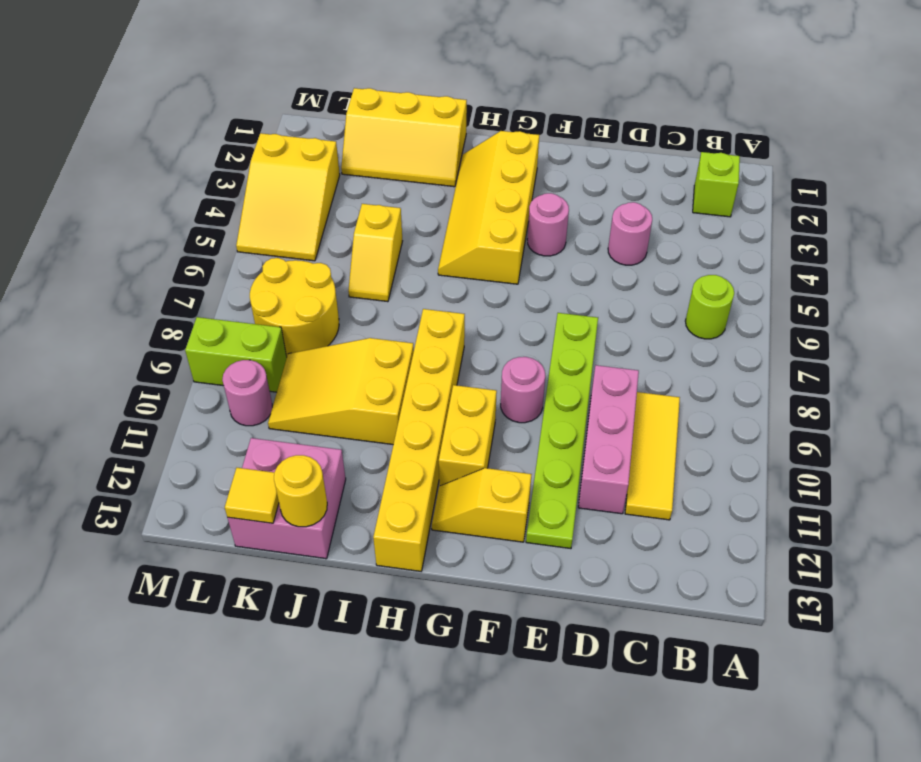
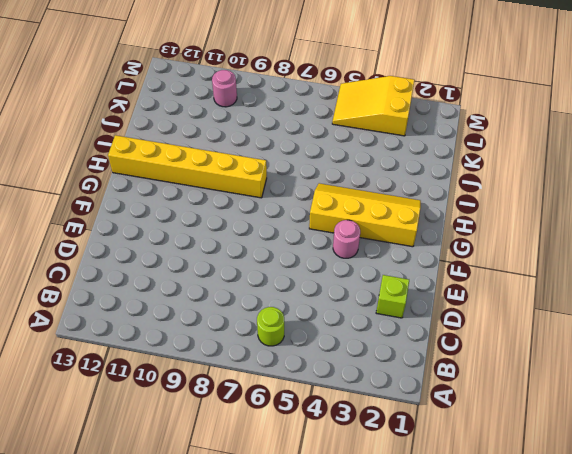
lime brick D2 level 1 -> lime brick B2 level 1
none -> yellow tile C9:C11 level 1
none -> pink round brick D4 level 1
none -> pink brick D9:D11 level 1

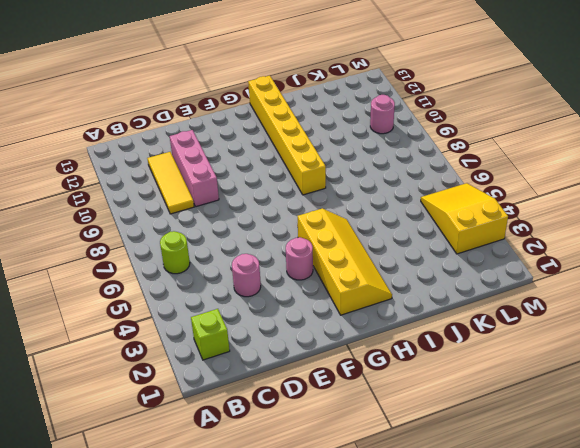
none -> lime plate E7:E12 level 1
none -> pink round brick F9 level 1
none -> yellow slope F12:G12 level 1 top F

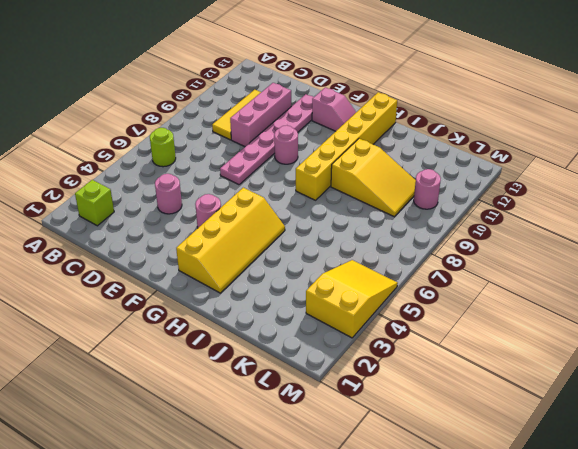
pink plate E7:E12 level 1 -> lime plate E7:E12 level 1
pink slope F12:G12 level 1 top F -> yellow slope F12:G12 level 1 top F
none -> yellow brick G10:G11 level 1
none -> yellow slope I1:K2 level 1 top 1
none -> yellow slope J5:J6 level 1 top 5

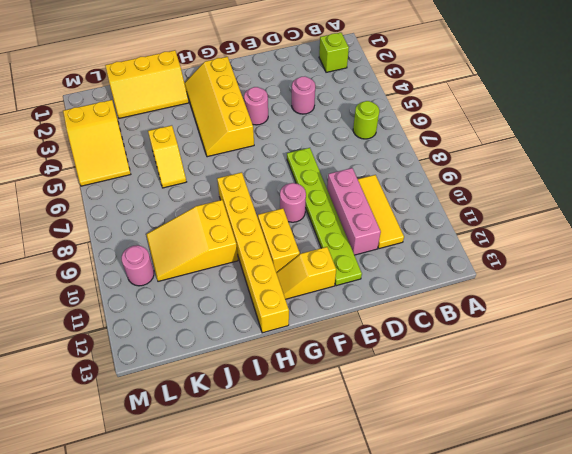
none -> pink brick J12:K13 level 1
none -> yellow round brick K7:L8 level 1
none -> lime brick L9:M9 level 1

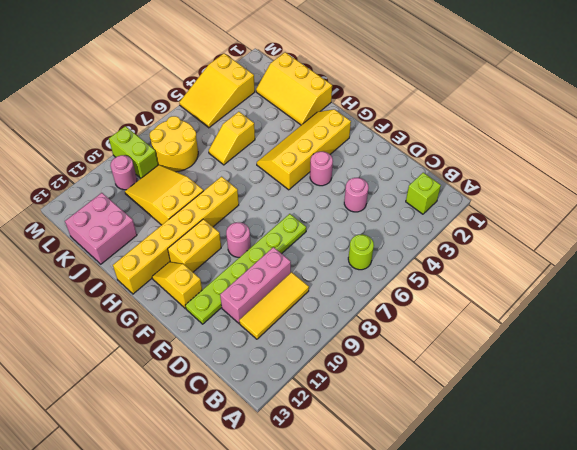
none -> yellow round brick J13 level 2
none -> yellow tile K13 level 2

